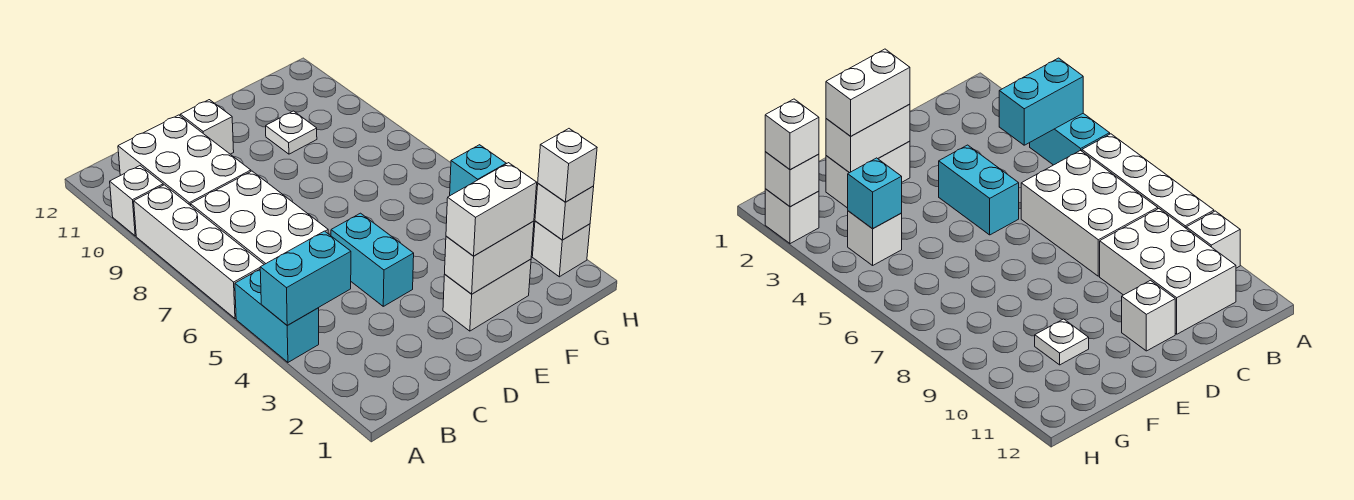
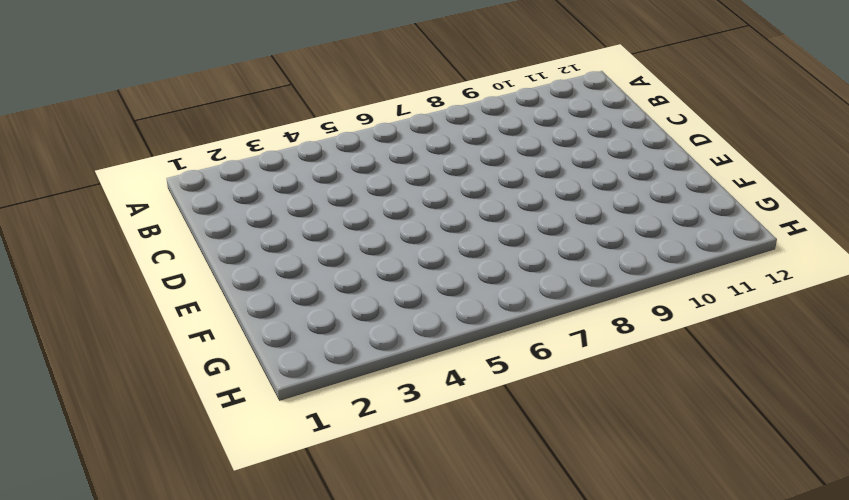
none -> cyan brick A4:A5 level 1
none -> white brick A6:A9 level 1
none -> white brick A10 level 1

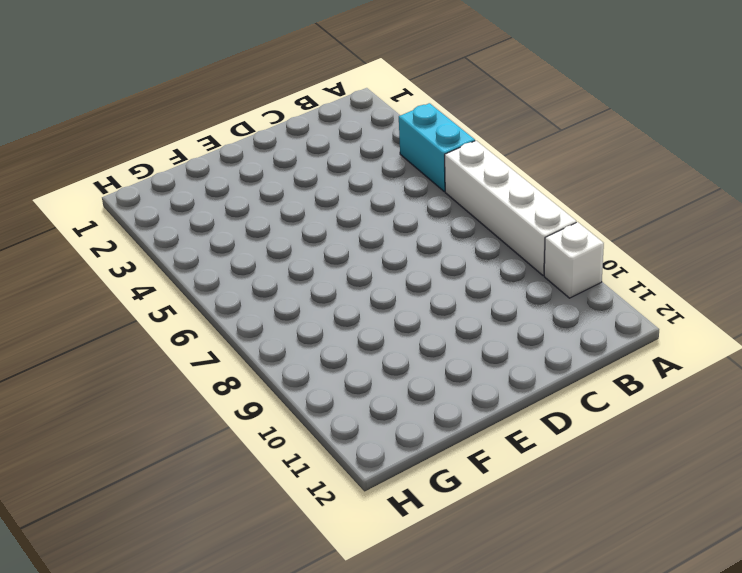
none -> white brick B6:C8 level 1
none -> white brick B9:C11 level 1
none -> cyan brick D4:D5 level 1

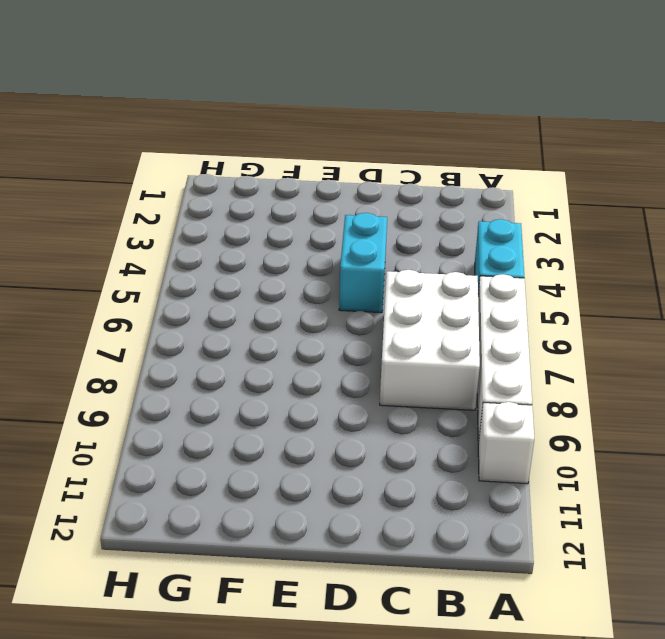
none -> white brick B9:C11 level 1
none -> white brick D11 level 1
none -> white brick E2:F2 level 1

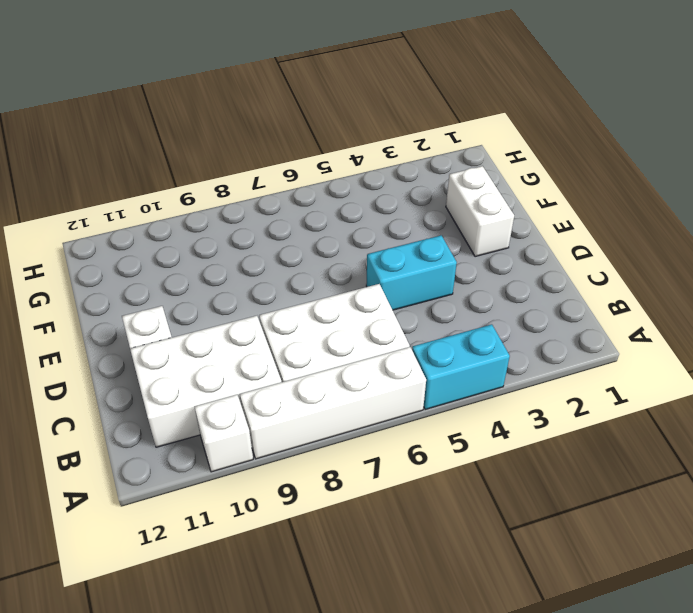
none -> white plate F10 level 1
none -> white brick G4 level 1
none -> white brick H2 level 1

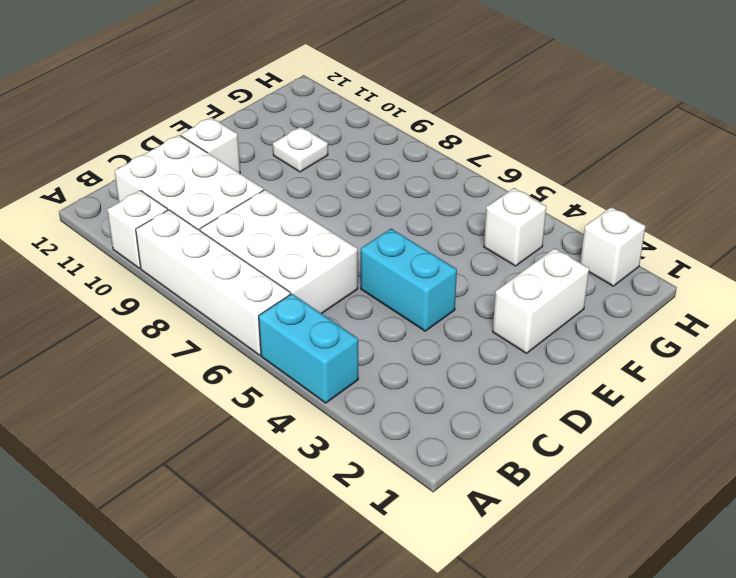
none -> cyan brick A4:B4 level 2
none -> white brick E2:F2 level 2
none -> cyan brick G4 level 2

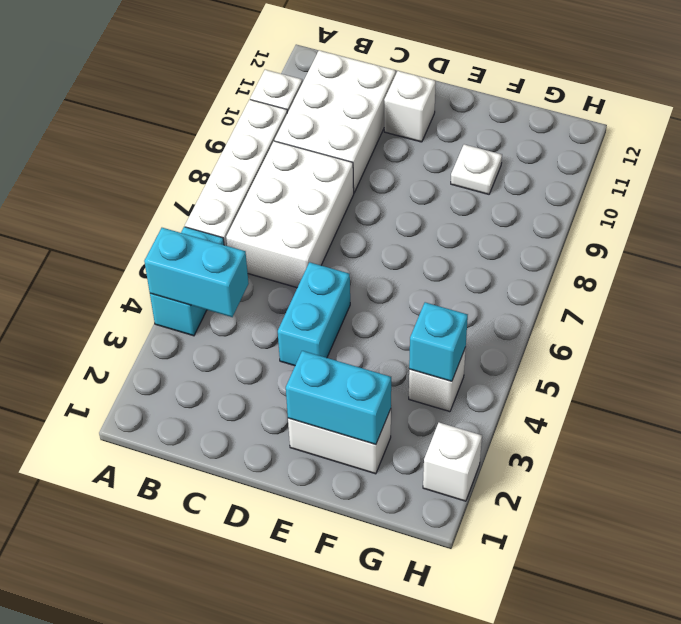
cyan brick E2:F2 level 2 -> white brick E2:F2 level 2
none -> white brick H2 level 2
none -> white brick E2:F2 level 3
none -> white brick H2 level 3

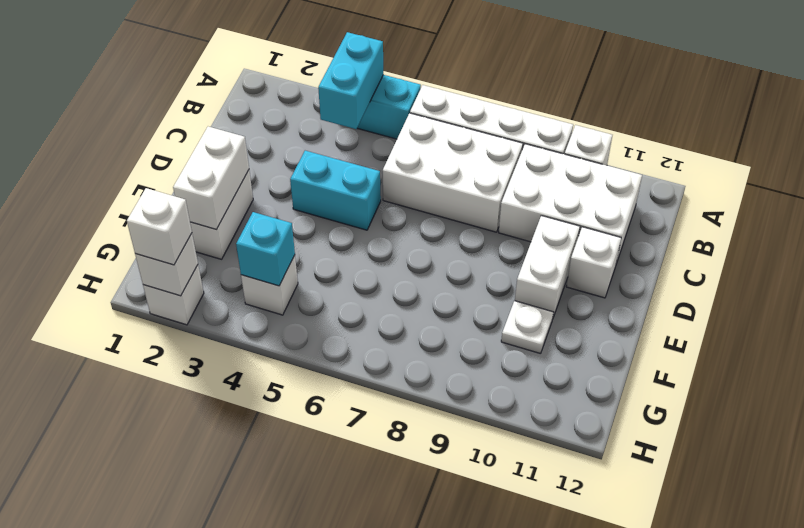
white brick D10:E10 level 1 -> white brick E2:F2 level 3

